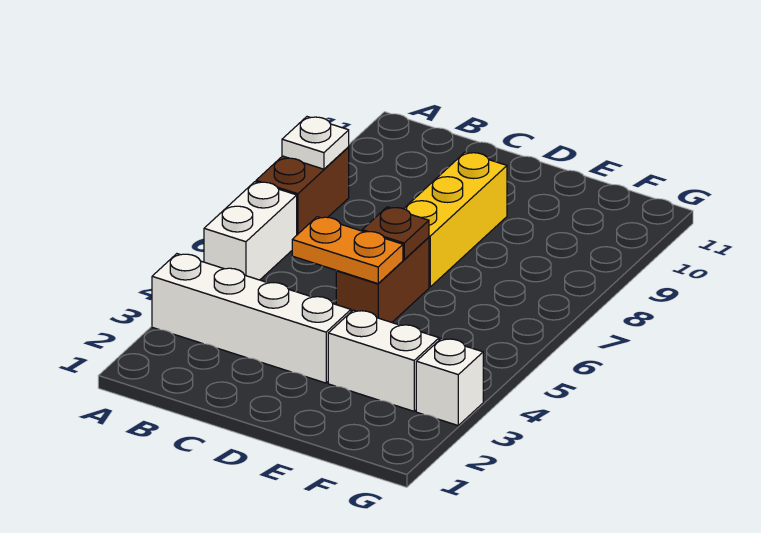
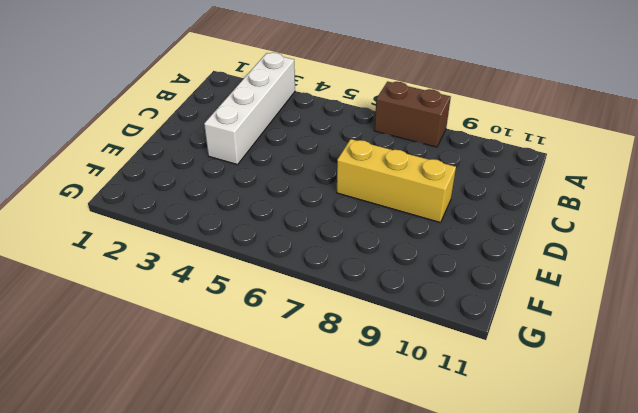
none -> white brick A5:A6 level 1
none -> brown brick D5:D6 level 1

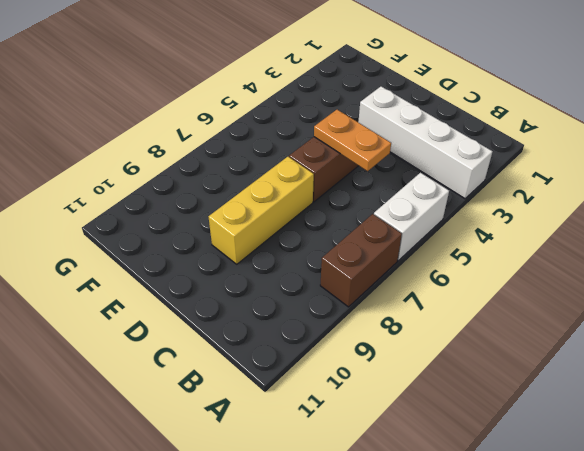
none -> white brick E3:F3 level 1
none -> white brick G3 level 1

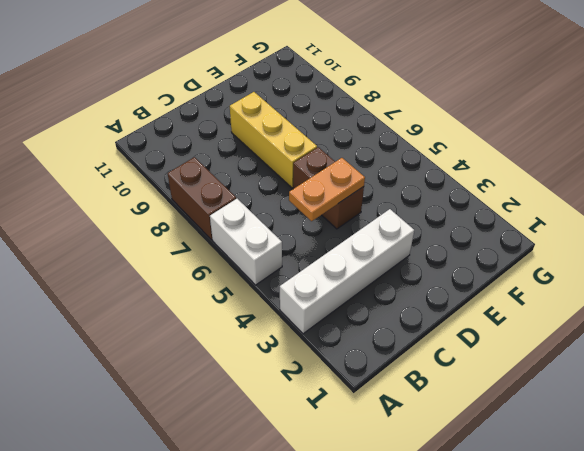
none -> white brick E3:F3 level 1
none -> white brick G3 level 1

